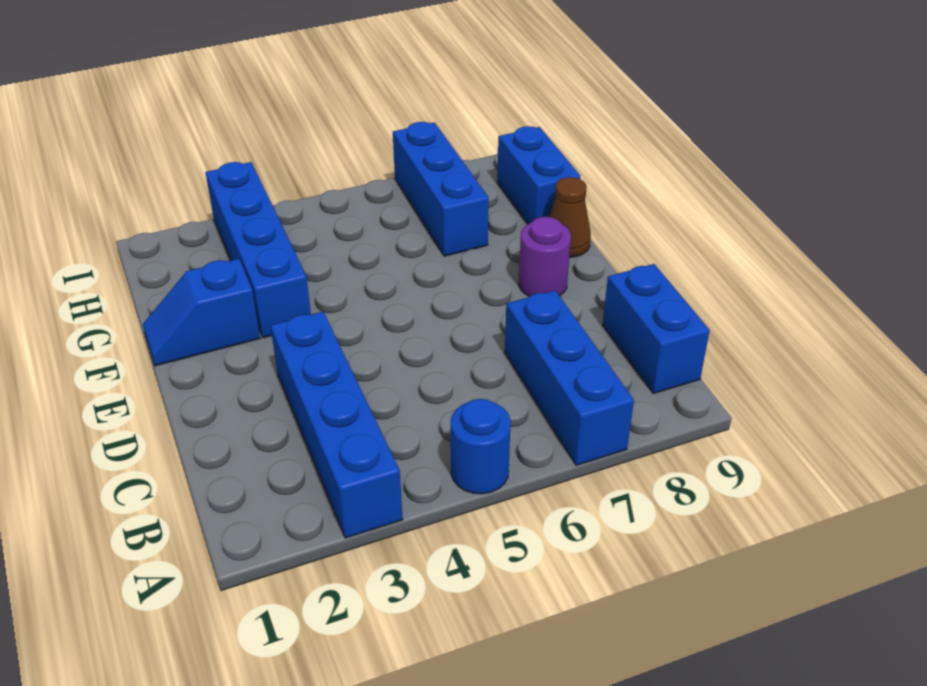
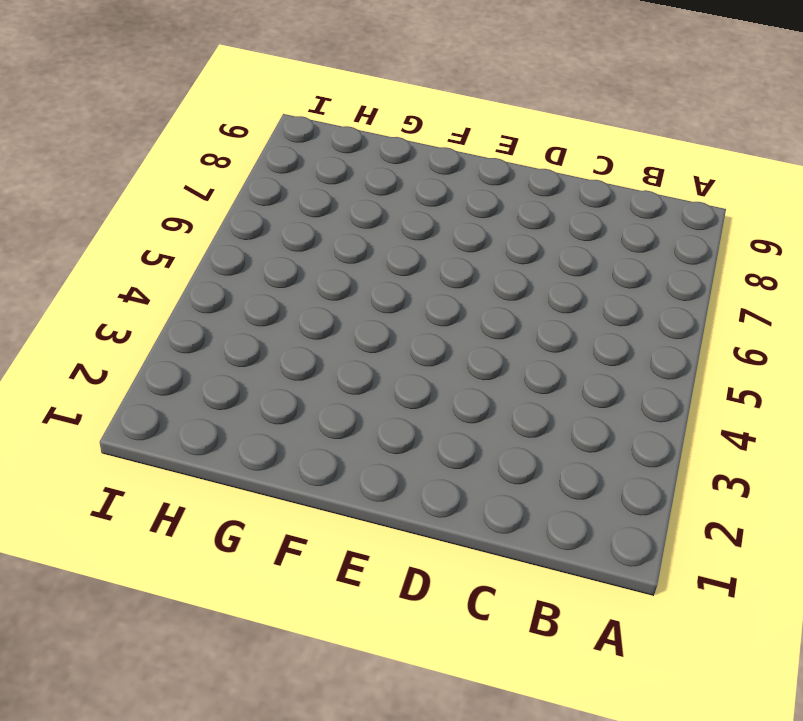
none -> blue brick A3:D3 level 1
none -> blue round brick A5 level 1

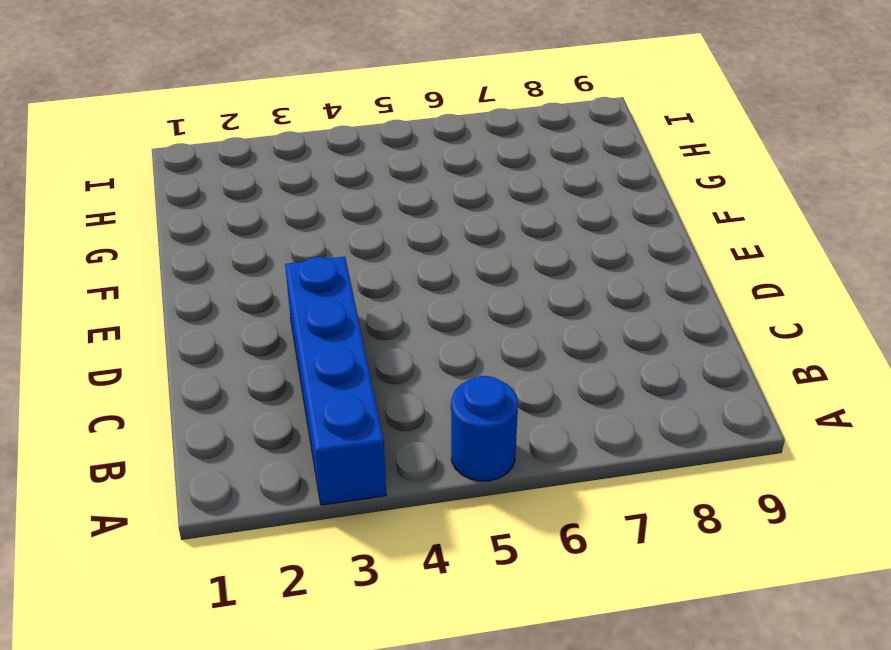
none -> blue brick A7:C7 level 1
none -> blue brick B9:C9 level 1

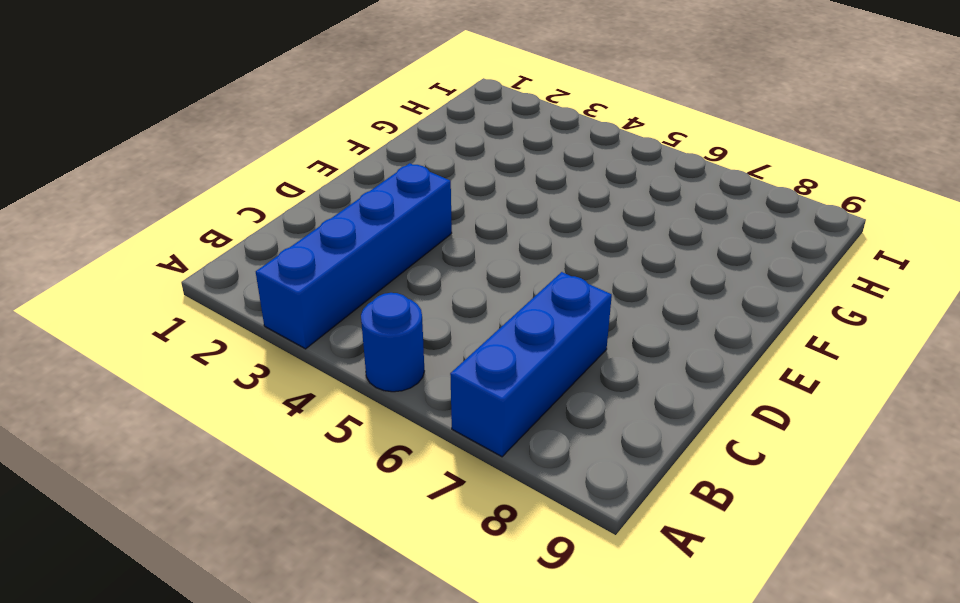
none -> blue brick B9:C9 level 1
none -> purple round brick E8 level 1

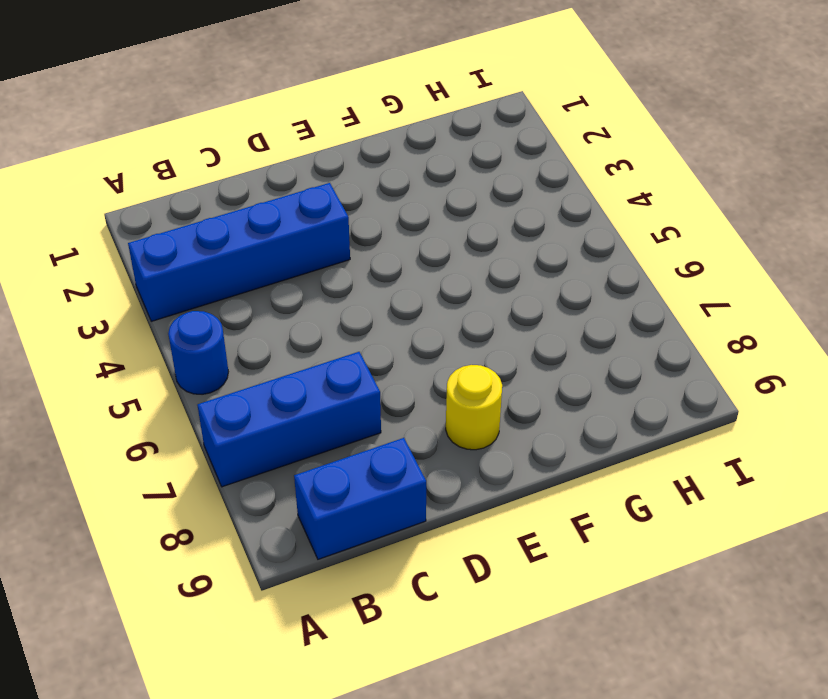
yellow round brick E8 level 1 -> purple round brick E8 level 1
none -> blue slope F1:F2 level 1 top 2
none -> blue brick F3:I3 level 1

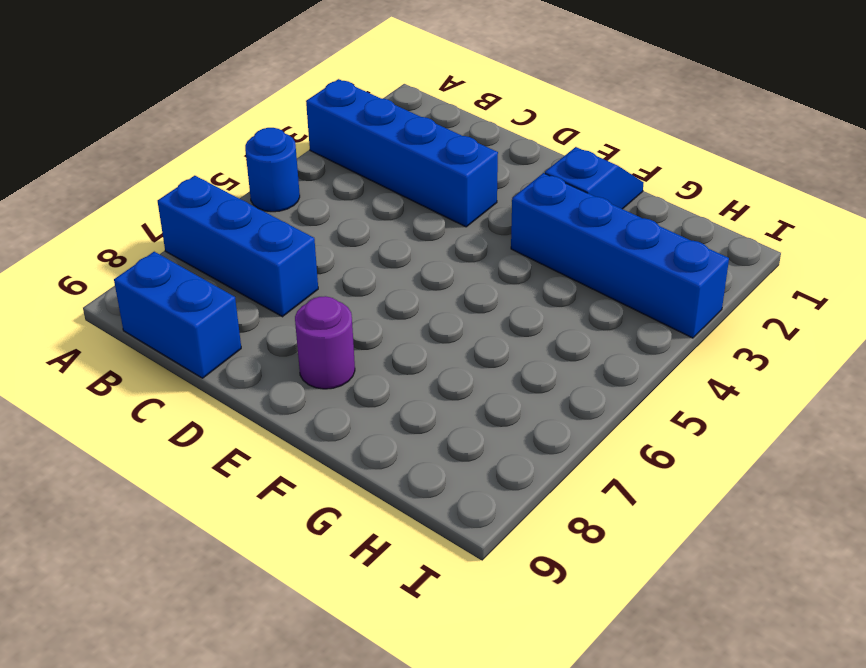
none -> brown cone F9 level 1
none -> blue brick G7:I7 level 1

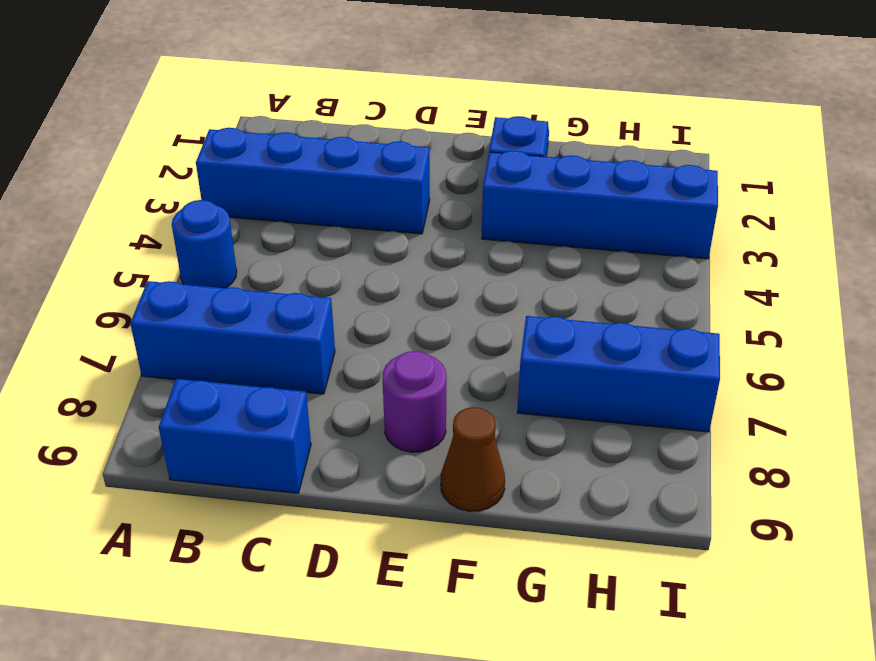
none -> blue brick G9:H9 level 1

